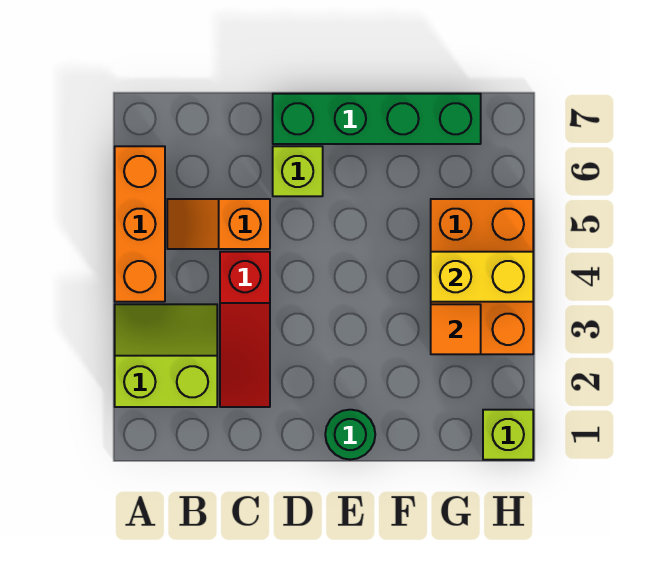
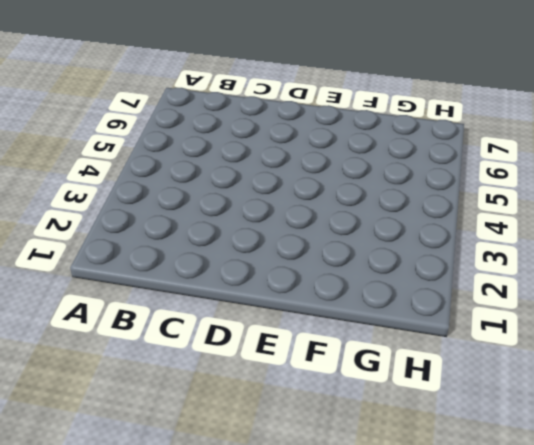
none -> lime slope A2:B3 level 1 top 2
none -> orange brick A4:A6 level 1

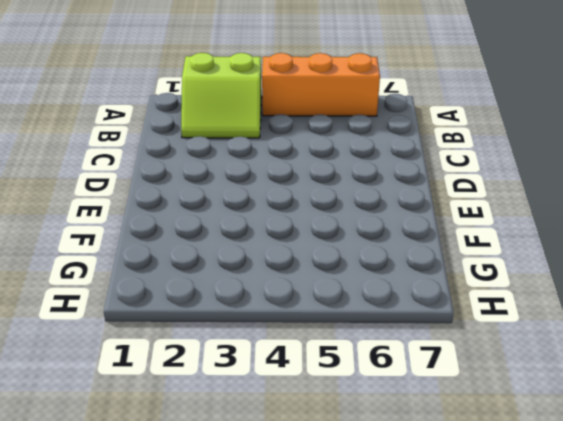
lime slope A2:B3 level 1 top A -> lime slope A2:B3 level 1 top 2
none -> orange slope B5:C5 level 1 top C
none -> red slope C2:C4 level 1 top 4

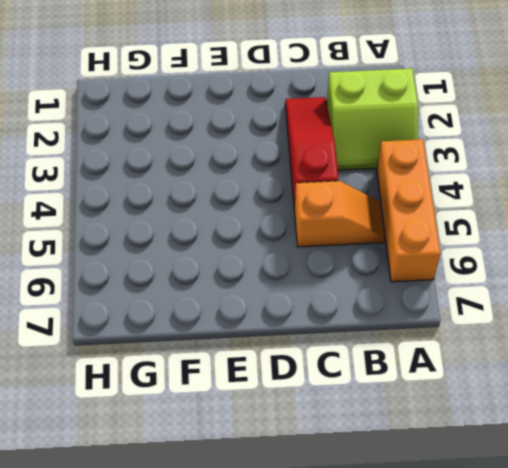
none -> lime brick D6 level 1
none -> green brick D7:G7 level 1

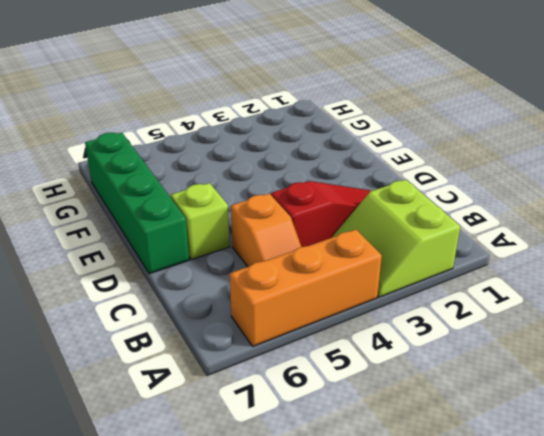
none -> green round brick E1 level 1
none -> orange brick G3:H5 level 1

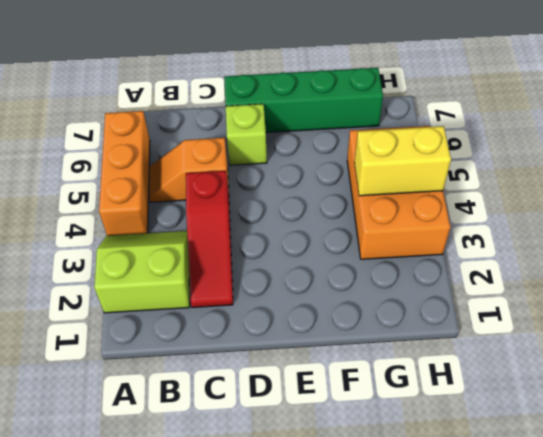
none -> green round brick E1 level 1
none -> lime brick H1 level 1

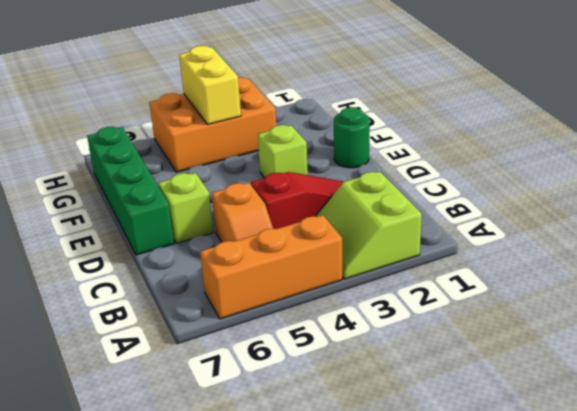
lime brick E3 level 1 -> lime brick H1 level 1
none -> orange tile G3 level 2

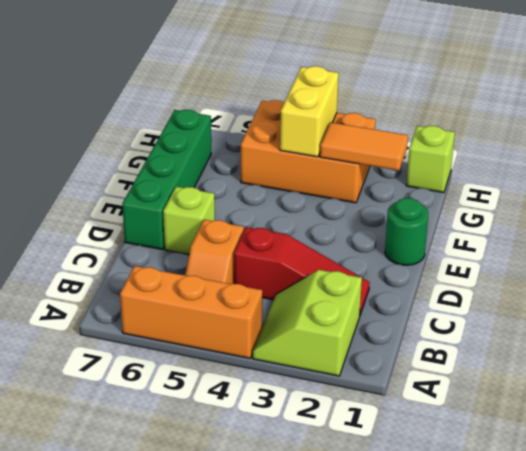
orange tile G2:G3 level 2 -> orange tile G3 level 2

